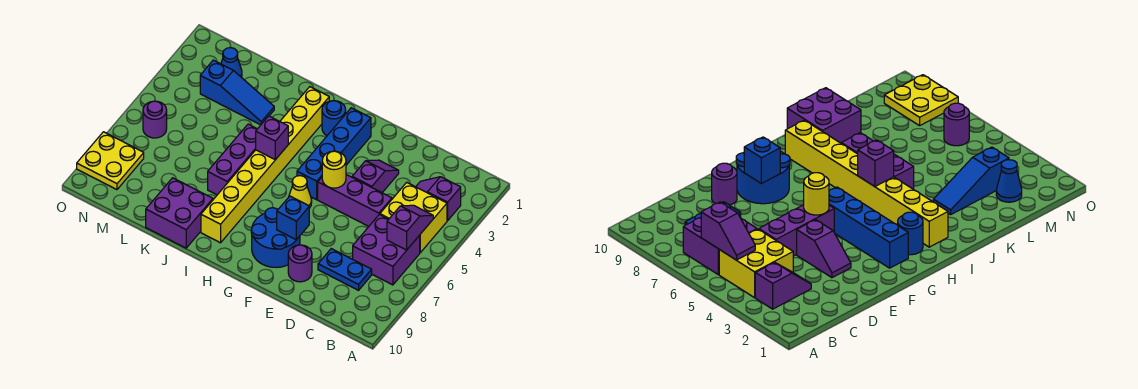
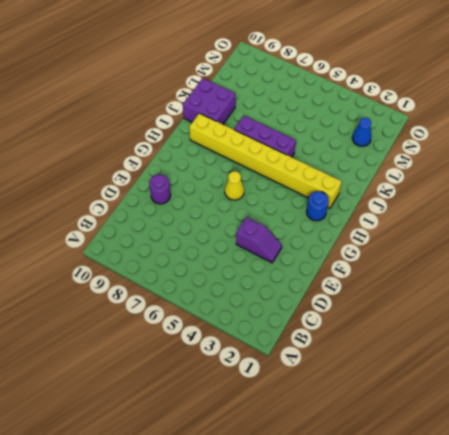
none -> purple slope B3:C3 level 1 top B
none -> yellow brick B4:C5 level 1
none -> purple brick B6:C7 level 1

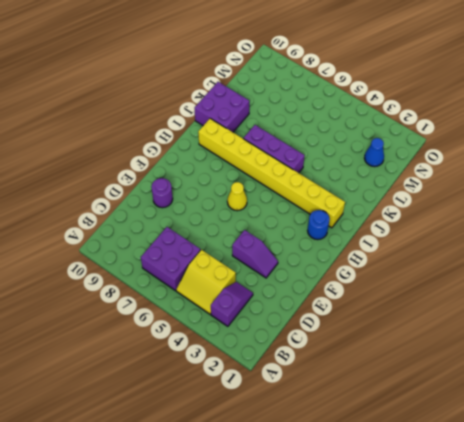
yellow slope B4:C5 level 1 top C -> yellow brick B4:C5 level 1
none -> blue plate C8:D8 level 1
none -> purple brick D5:F5 level 1
none -> blue round brick F8:G9 level 1

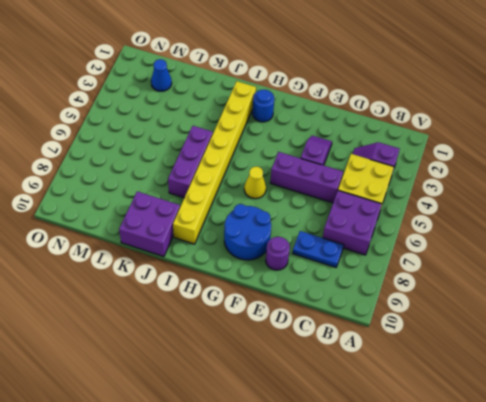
none -> blue brick G2:G5 level 1
none -> blue slope K3:M3 level 1 top M
none -> purple round brick N6 level 1

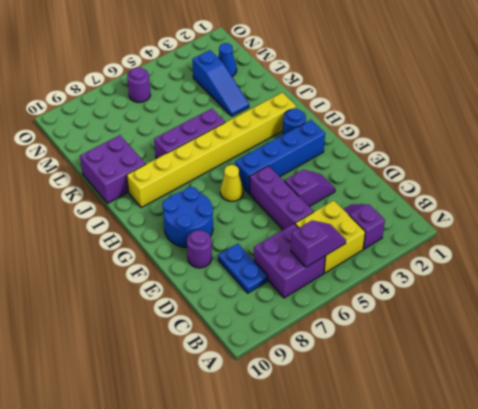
none -> yellow plate N8:O9 level 1
none -> yellow round brick F5 level 2
none -> blue brick F8 level 2

